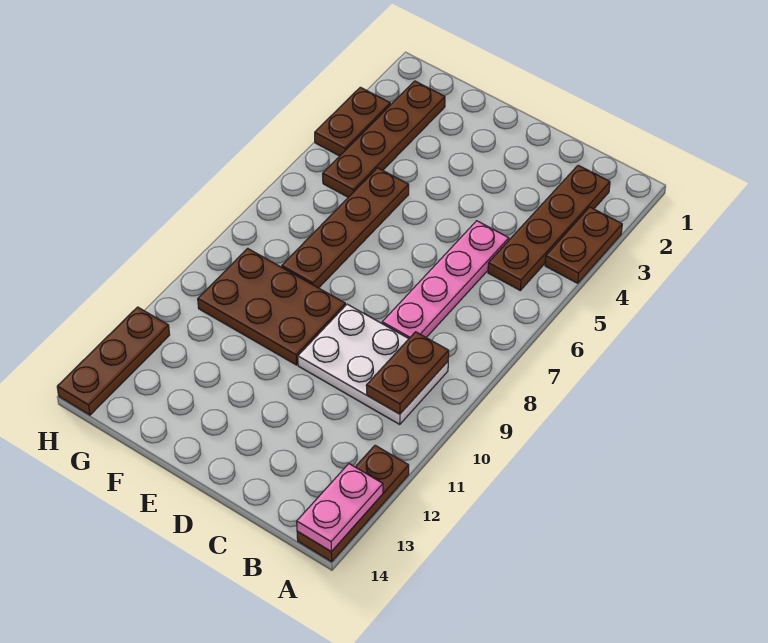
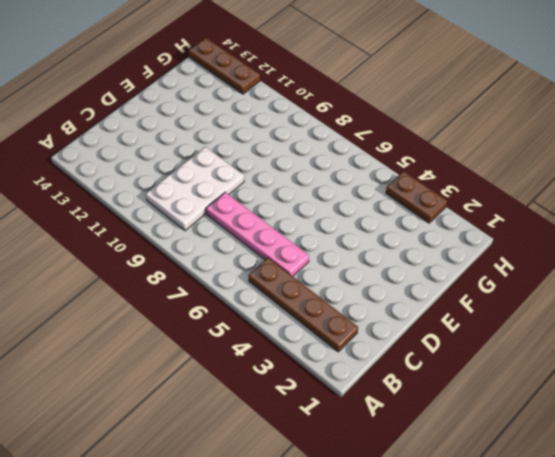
none -> brown plate A3:A4 level 1
none -> brown plate A12:A14 level 1
none -> brown plate E9:G10 level 1

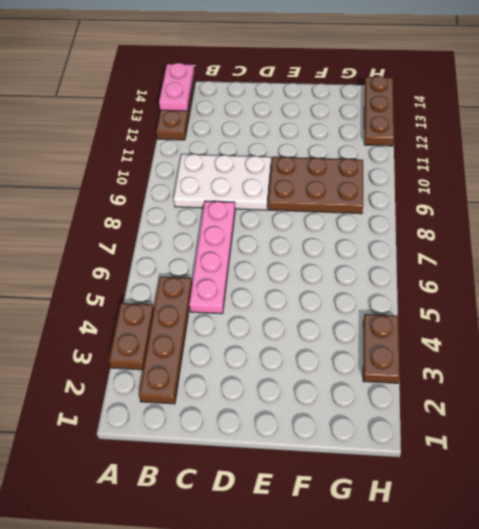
none -> brown plate F5:F8 level 1
none -> brown plate G2:G5 level 1
none -> brown plate B9:B10 level 2

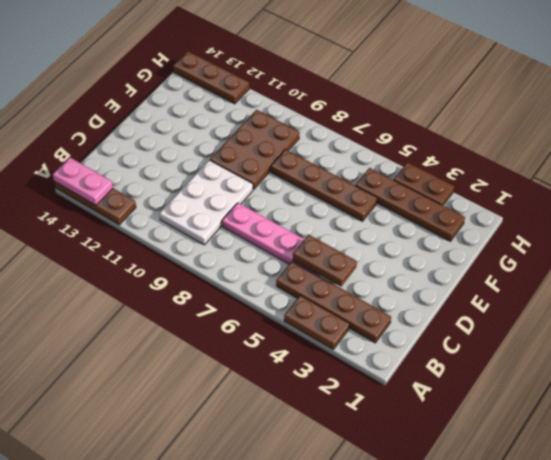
brown plate C4:C5 level 2 -> brown plate B9:B10 level 2

